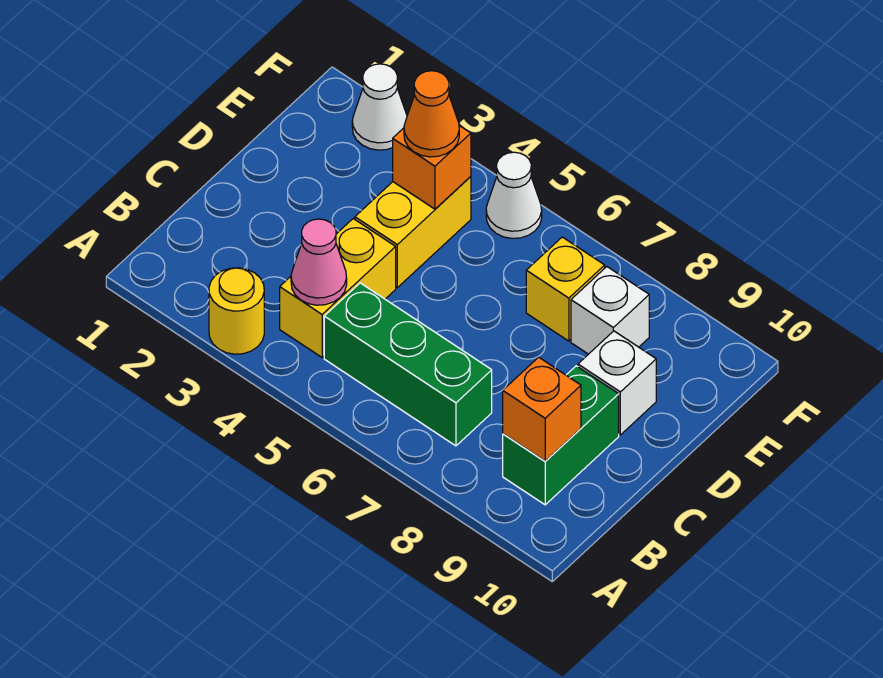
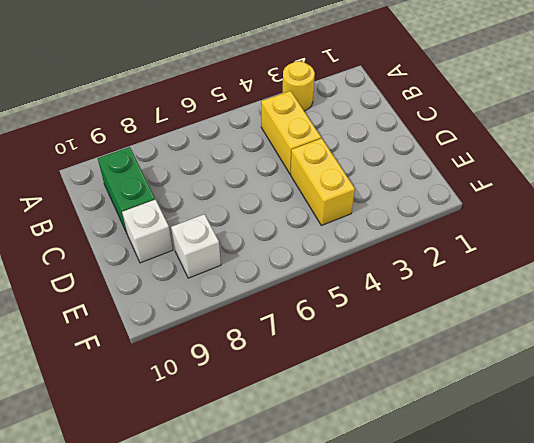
none -> green brick B5:B7 level 1
none -> yellow brick E7 level 1
none -> white cone F2 level 1

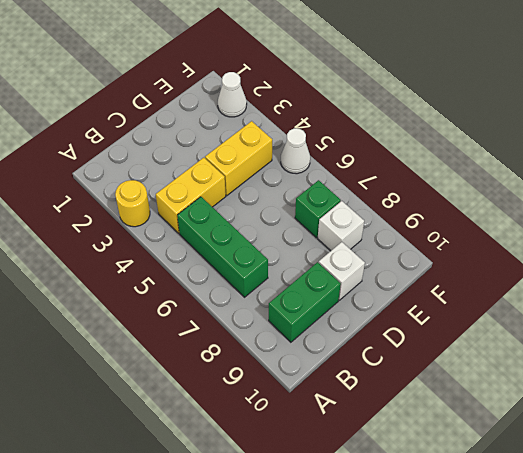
green brick E7 level 1 -> yellow brick E7 level 1
none -> pink cone B4 level 2
none -> orange brick B9 level 2
none -> orange brick E4 level 2

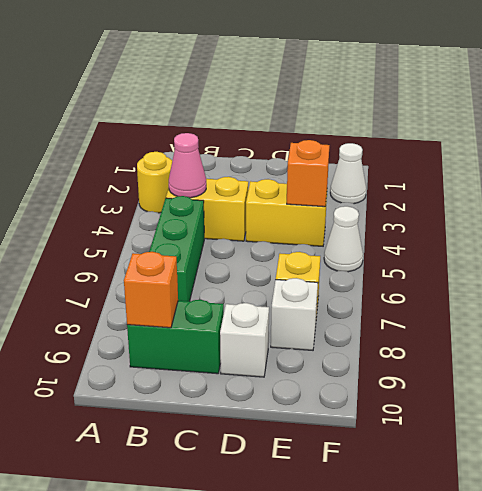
none -> orange cone E4 level 3

